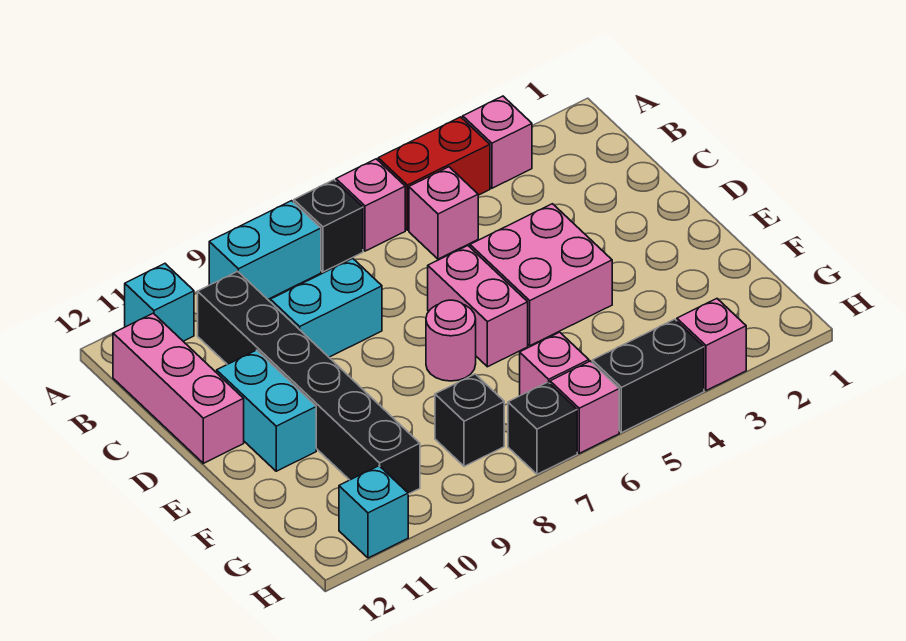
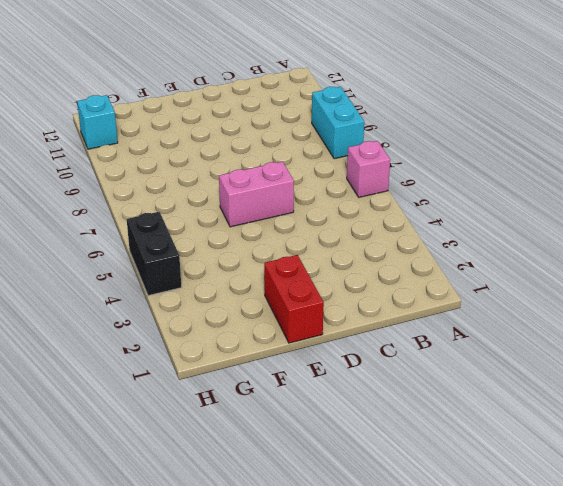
red brick E1:E2 level 1 -> red brick A4:A5 level 1
none -> pink brick A3 level 1
none -> black brick A7 level 1
none -> cyan brick A11 level 1

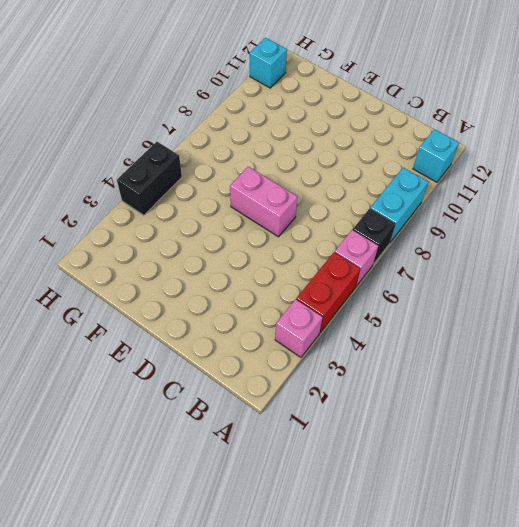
none -> pink brick B5 level 1
none -> black brick B10:G10 level 1
none -> pink brick B12:D12 level 1

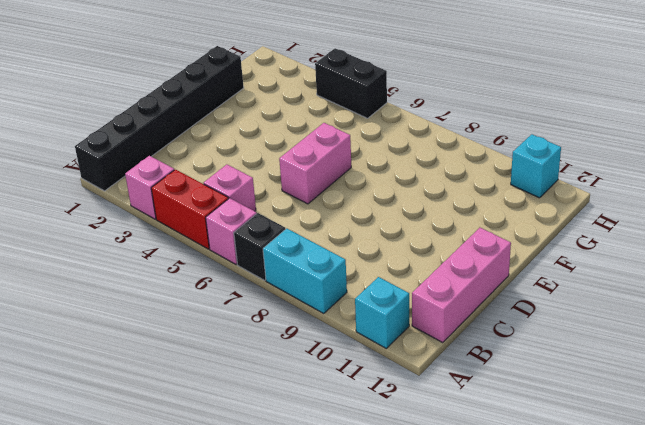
black brick A1:F1 level 1 -> black brick B10:G10 level 1
none -> cyan brick C8:C9 level 1
none -> pink brick D4:E5 level 1
none -> cyan brick D11:E11 level 1

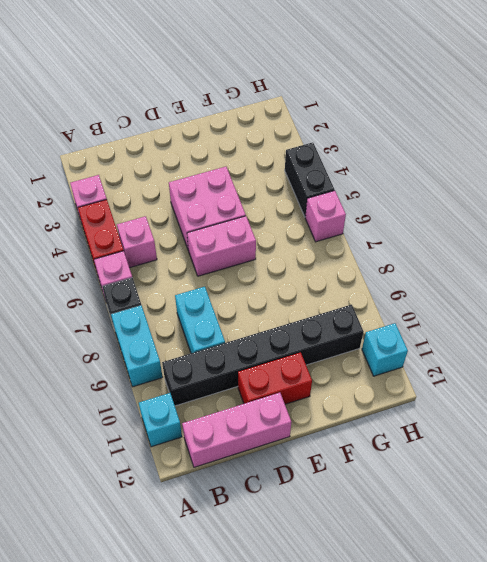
red brick D11:E11 level 1 -> cyan brick D11:E11 level 1
none -> pink round brick E7 level 1
none -> pink brick G6 level 1
none -> black brick G8 level 1

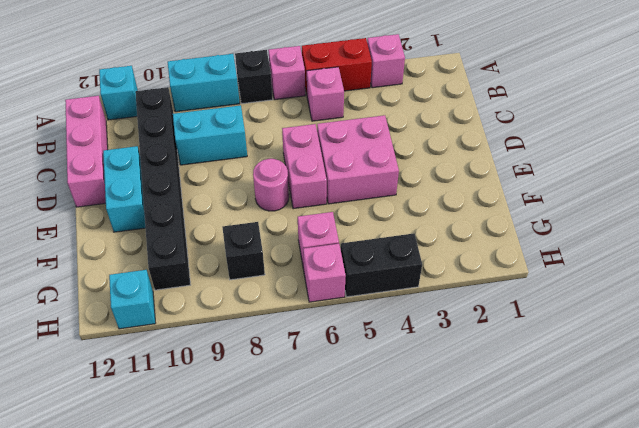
none -> pink brick H3 level 1
none -> black brick H7 level 1

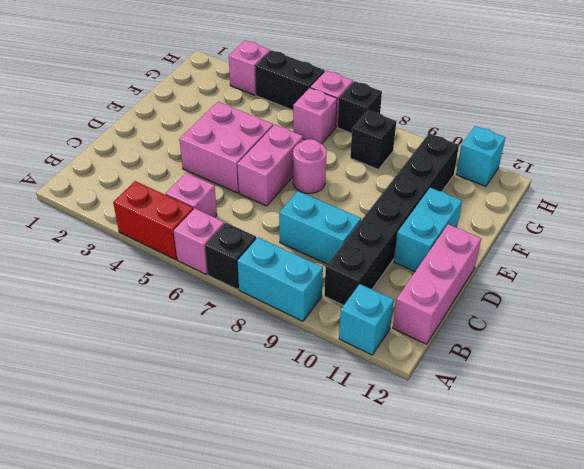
none -> pink brick A3 level 1

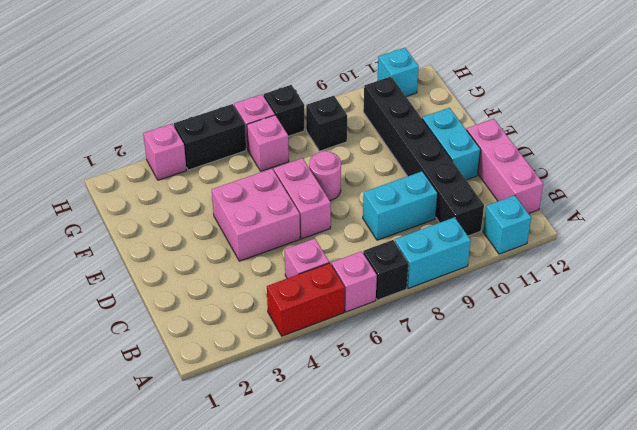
none -> pink brick A3 level 1

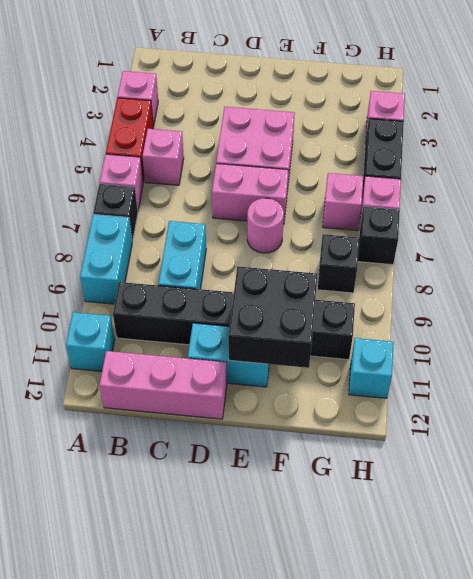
black brick E10:F11 level 2 -> none

